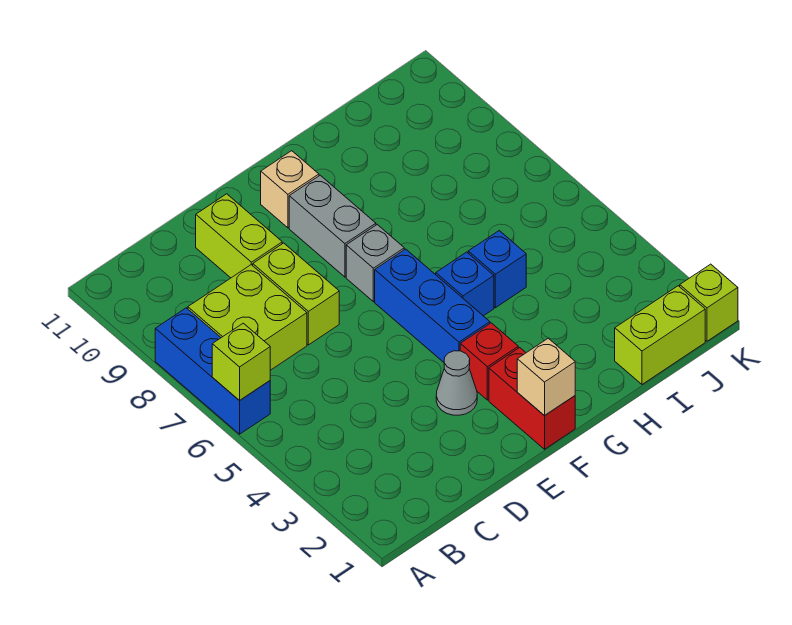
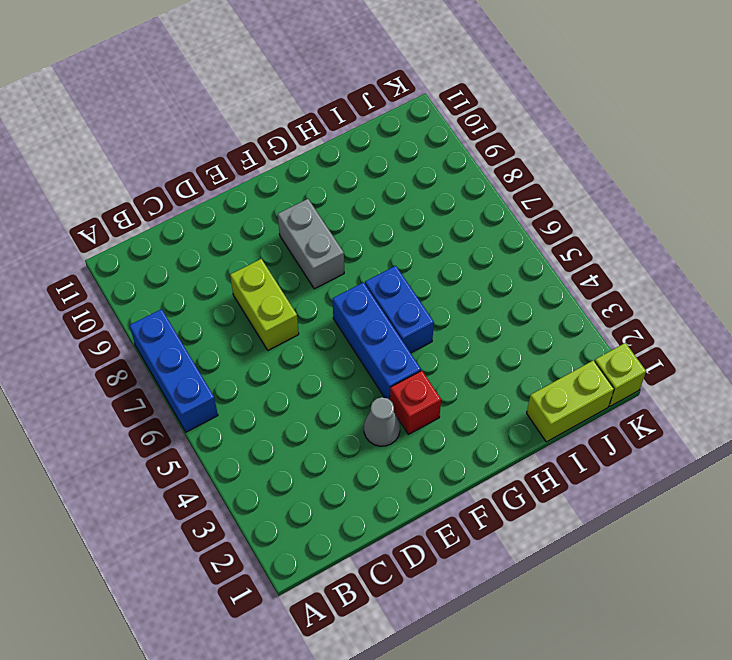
blue brick G5:G6 level 1 -> blue brick G5 level 1
none -> lime brick B7:C8 level 1
none -> lime brick D9:D10 level 1
none -> red brick F1:F2 level 1

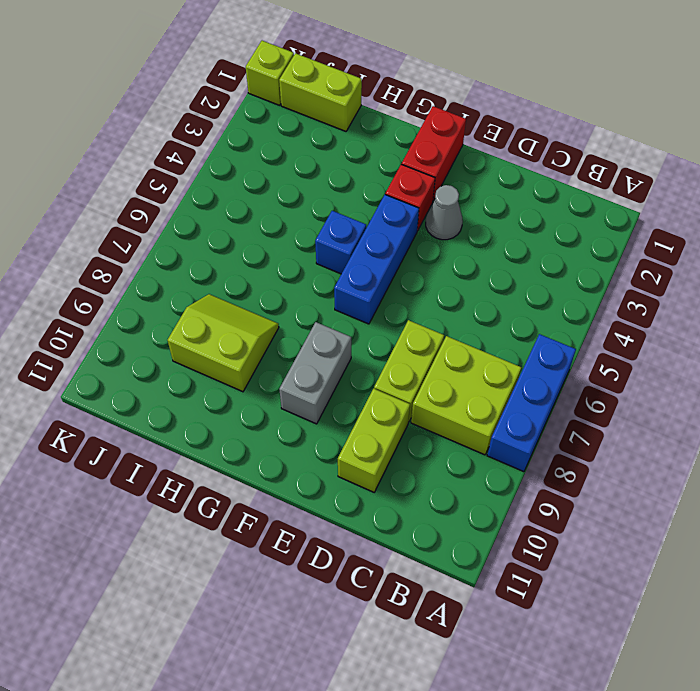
lime slope H8:I9 level 1 top 9 -> none
none -> grey brick F7 level 1
none -> tan brick F10 level 1
none -> blue brick H5 level 1

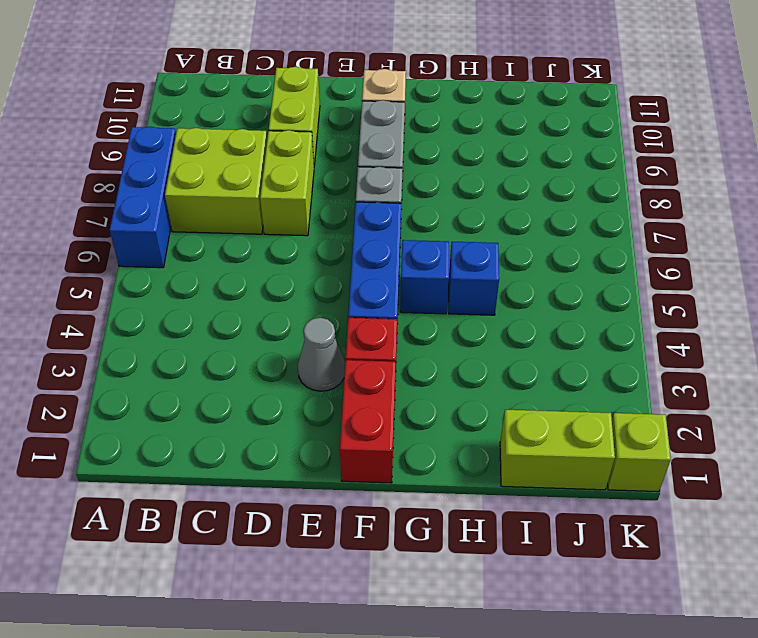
none -> lime brick A6 level 2
none -> tan brick F1 level 2

